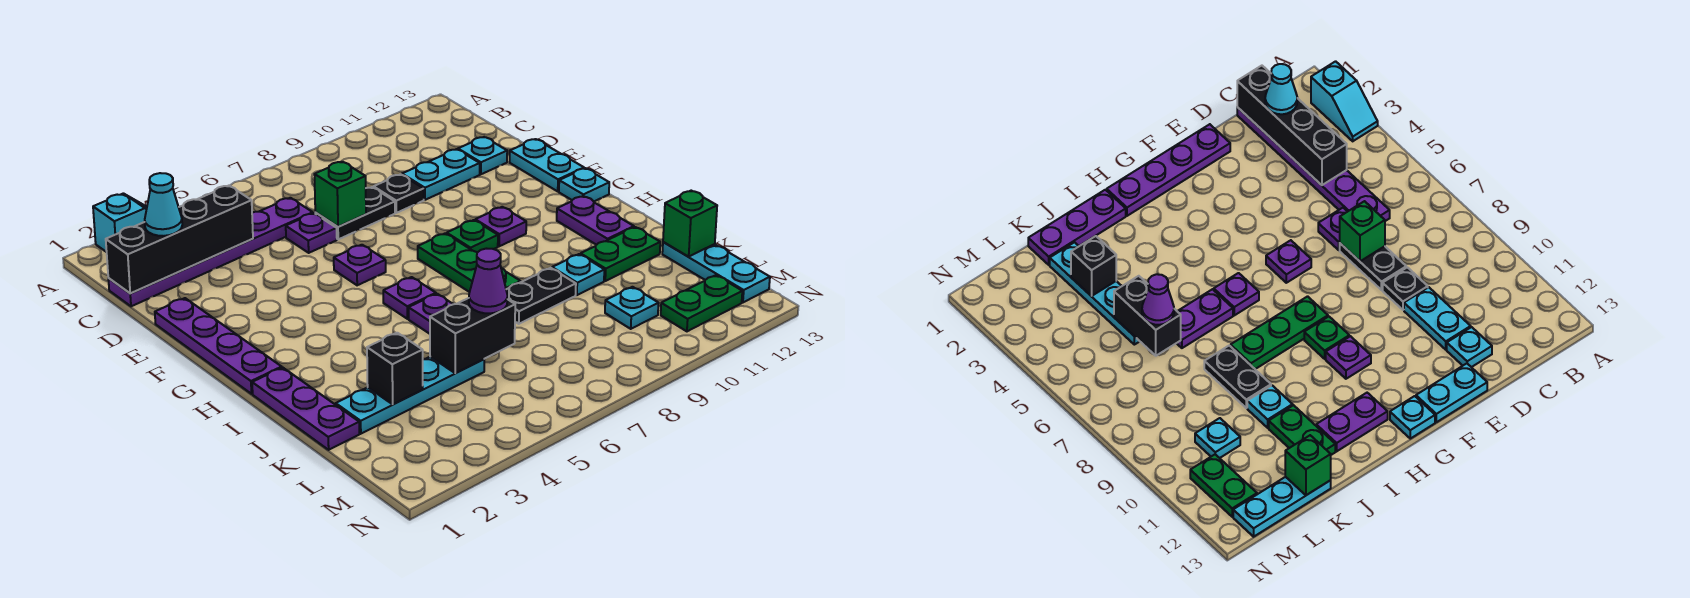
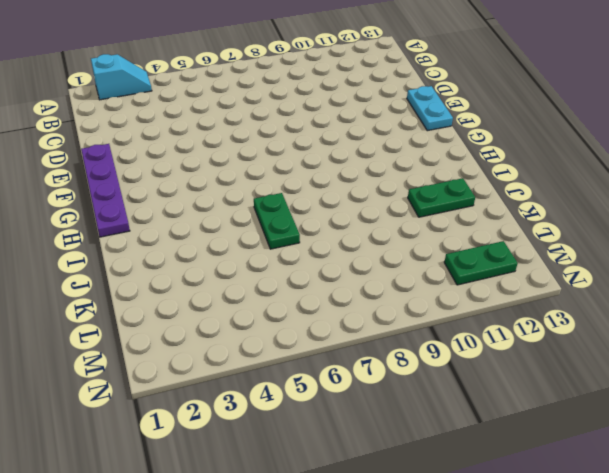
green plate I6:J6 level 1 -> purple plate I6:J6 level 1
none -> purple plate C1:C6 level 1
none -> purple plate D6 level 1
none -> black plate D7:D8 level 1
none -> black plate D9 level 1

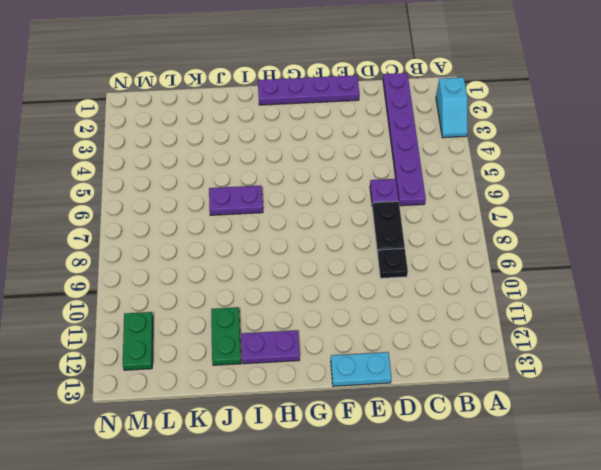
none -> cyan plate D10:D11 level 1
none -> cyan plate D12 level 1
none -> purple plate F6 level 1
none -> green plate G8:I8 level 1

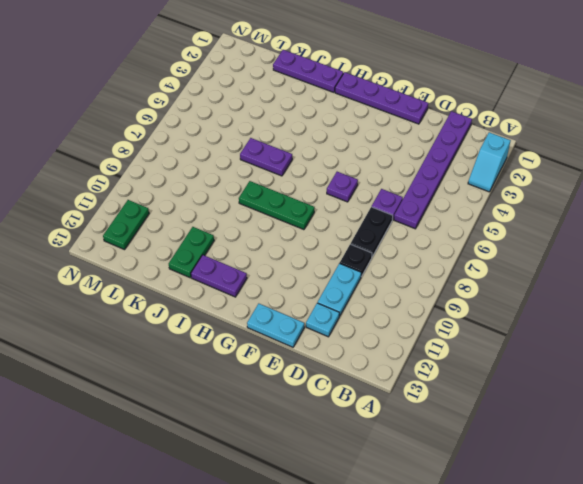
none -> green plate G9 level 1
none -> purple plate G10 level 1
none -> cyan plate G13 level 1
none -> purple plate H6 level 1

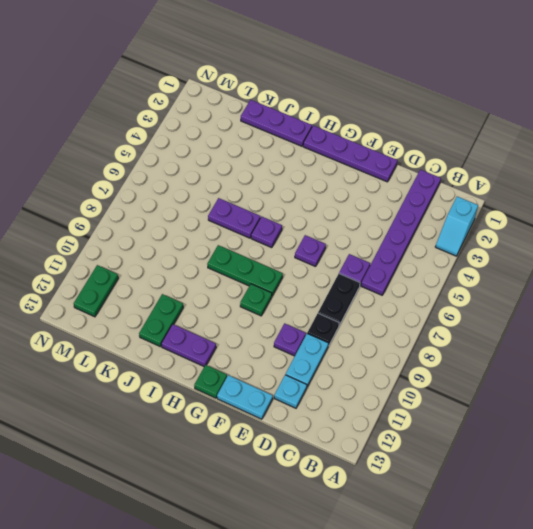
purple plate E10 level 1 -> purple plate G10 level 1
green plate G13 level 1 -> cyan plate G13 level 1
none -> black plate J8:J9 level 1
none -> cyan plate J10 level 1
none -> cyan plate K2:K5 level 1
none -> cyan plate K13:M13 level 1

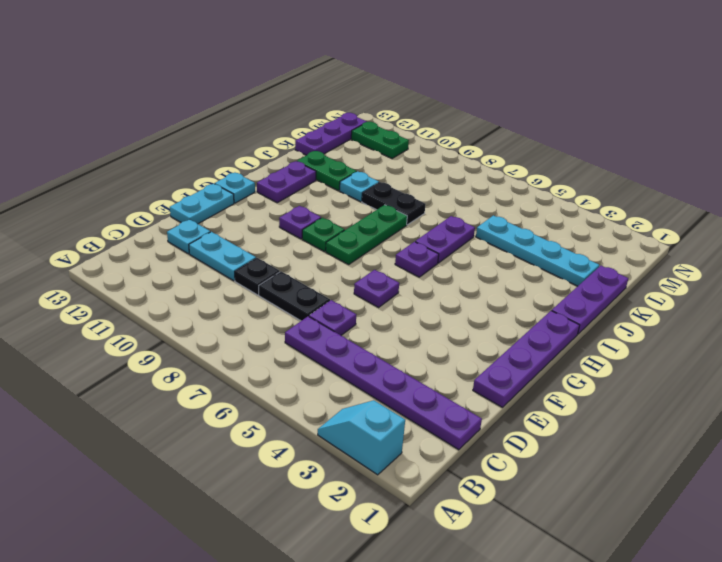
purple plate K13:M13 level 1 -> cyan plate K13:M13 level 1
none -> cyan plate L10 level 1
none -> black brick C1:C4 level 2
none -> green brick D7 level 2
none -> black brick K3 level 2

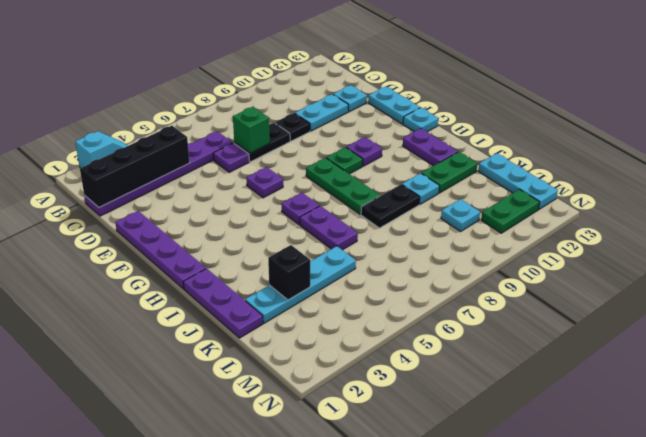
none -> black brick K5:K6 level 2
none -> green brick K13 level 2
none -> cyan cone C2 level 3
none -> purple cone K6 level 3

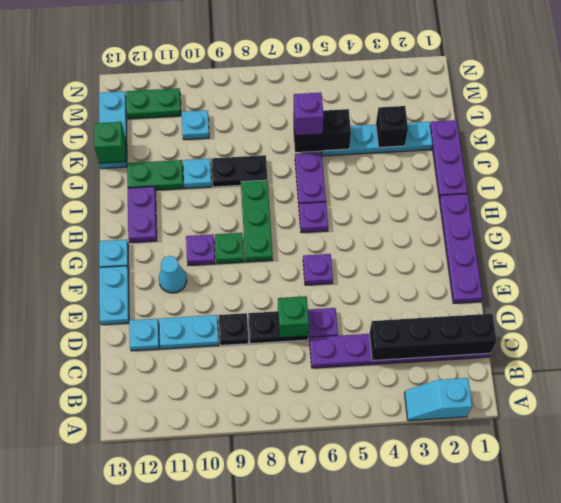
cyan cone F11 level 1 -> cyan cone C2 level 3
purple brick K6 level 3 -> purple cone K6 level 3

